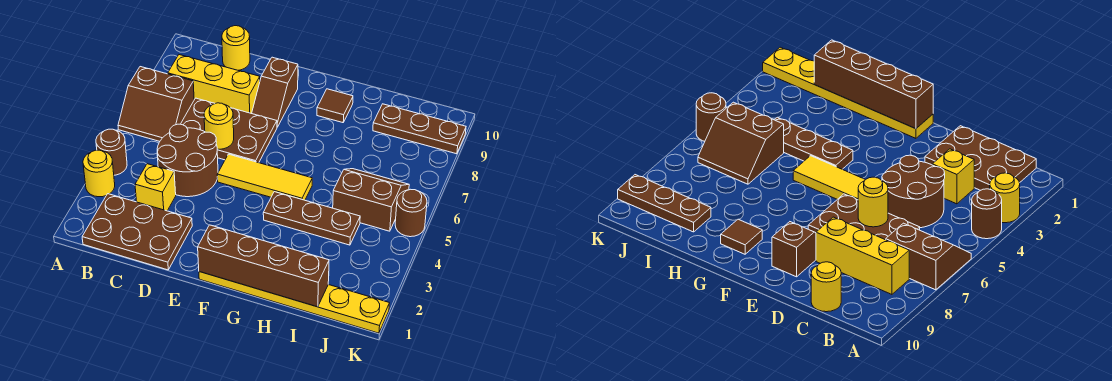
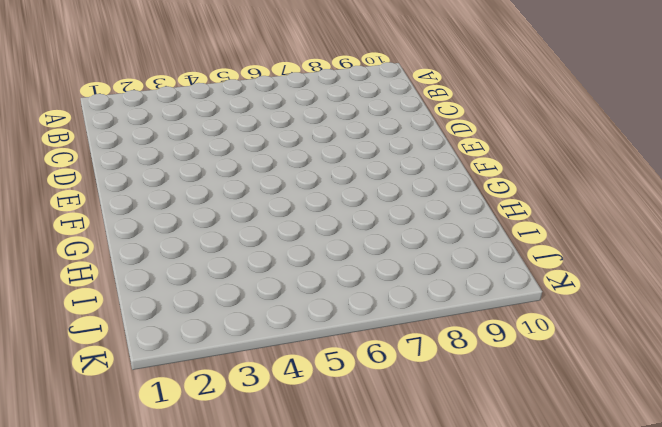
none -> yellow round brick A3 level 1
none -> brown round brick A4 level 1
none -> brown slope A6:B7 level 1 top 7

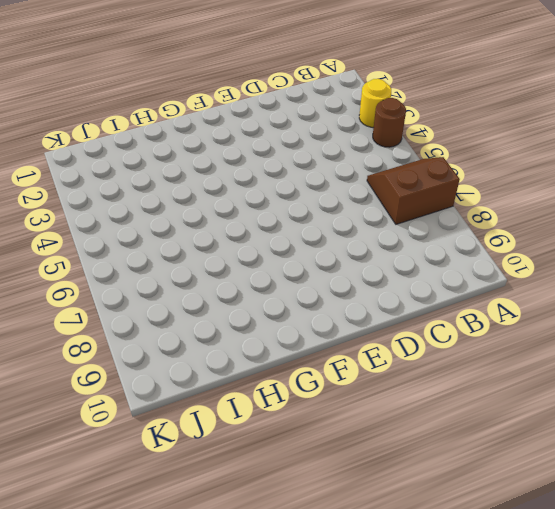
none -> brown plate B1:D2 level 1
none -> yellow brick B8:D8 level 1
none -> yellow brick C3 level 1

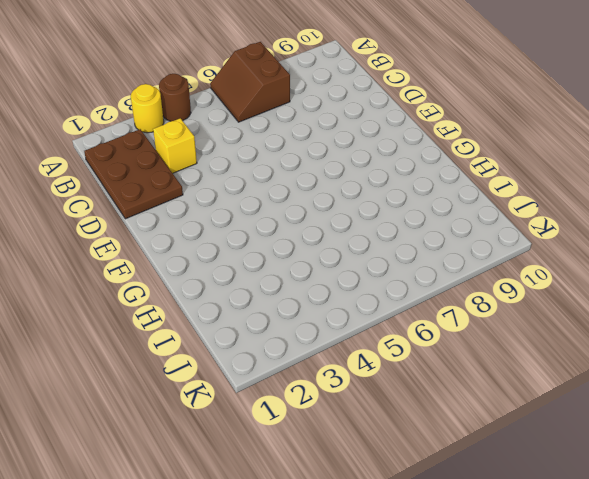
none -> yellow brick B8:D8 level 1
none -> brown round brick C4:D5 level 1
none -> brown plate C6:E7 level 1

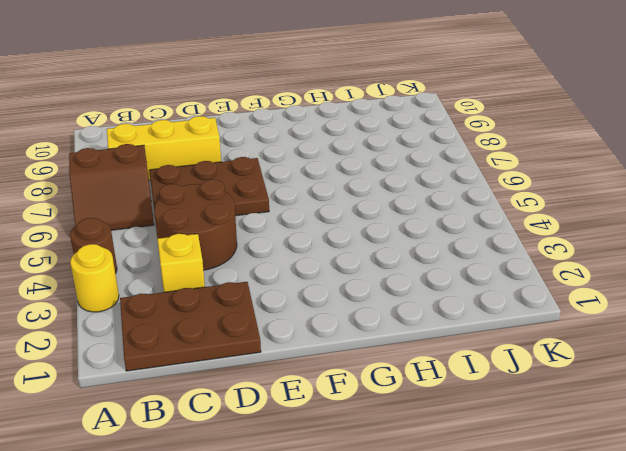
none -> yellow round brick C10 level 1
none -> yellow tile E5:G5 level 1
none -> brown slope E8:E9 level 1 top 9

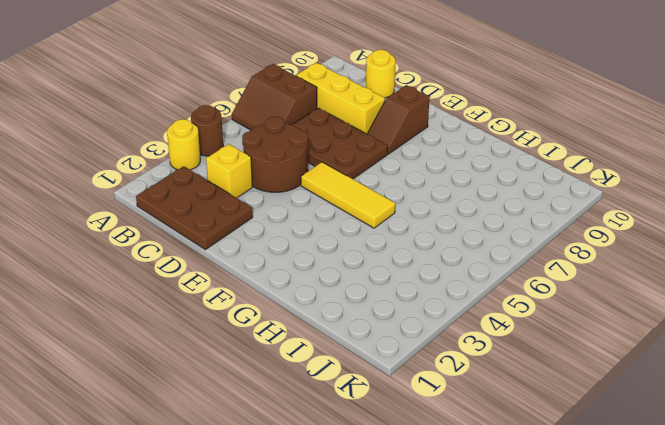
none -> yellow plate F1:K1 level 1
none -> brown plate G4:I4 level 1
none -> brown tile G9 level 1

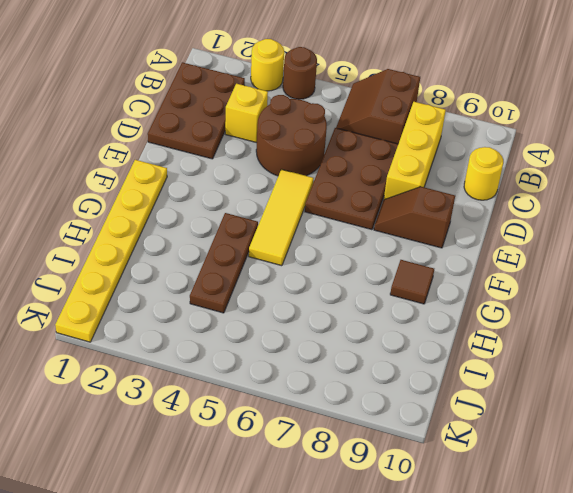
none -> brown slope I5:J6 level 1 top 5
none -> brown plate I9:K9 level 1
none -> brown round brick K5 level 1

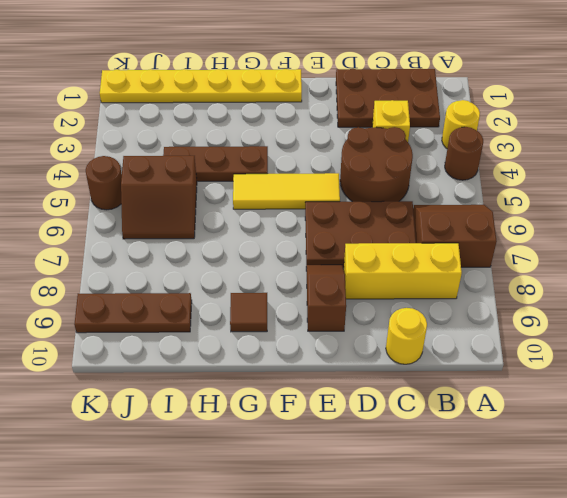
none -> yellow round brick D6 level 2
none -> brown brick F1:I1 level 2

